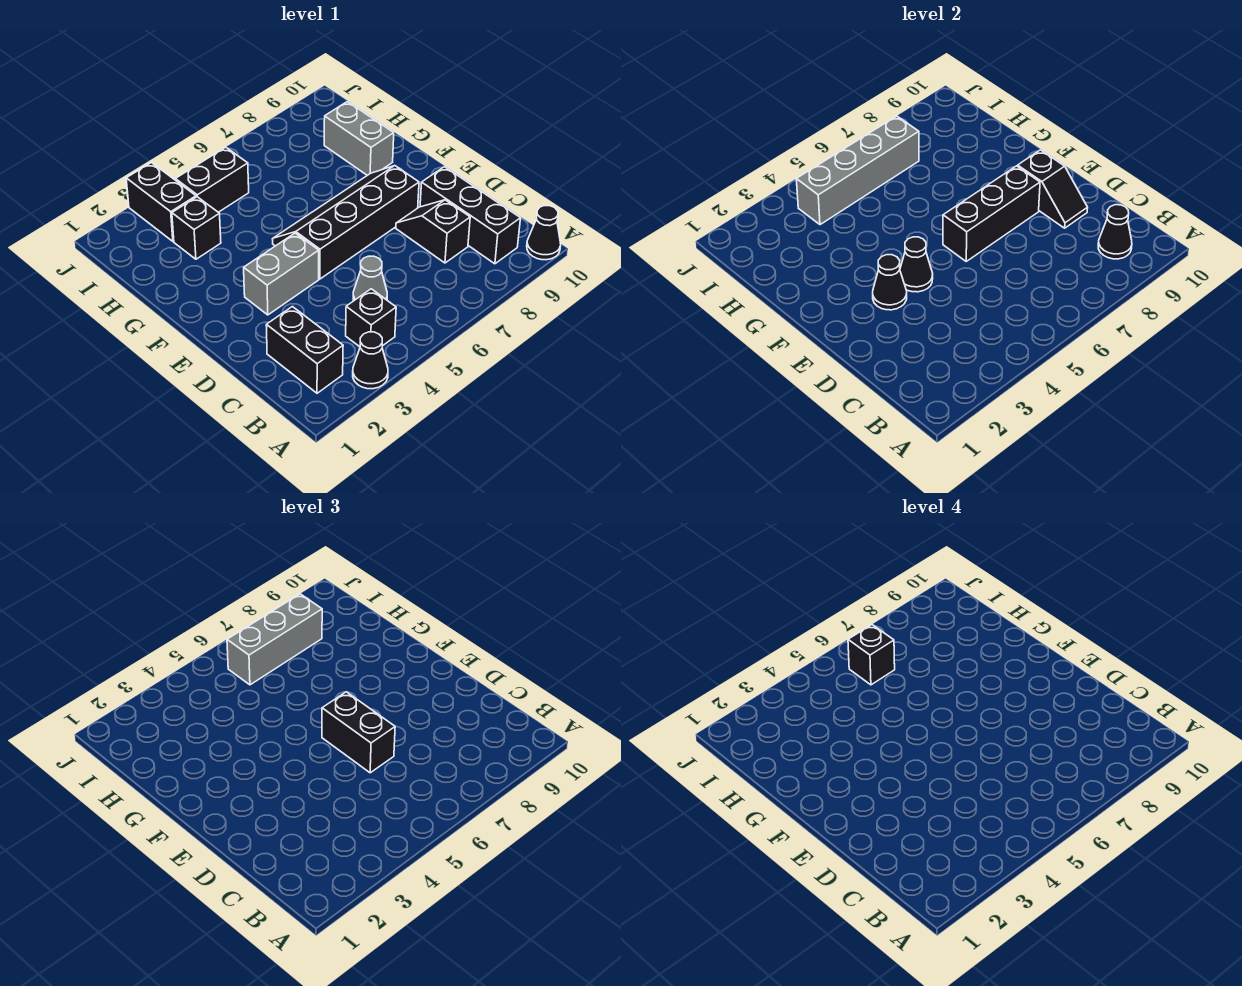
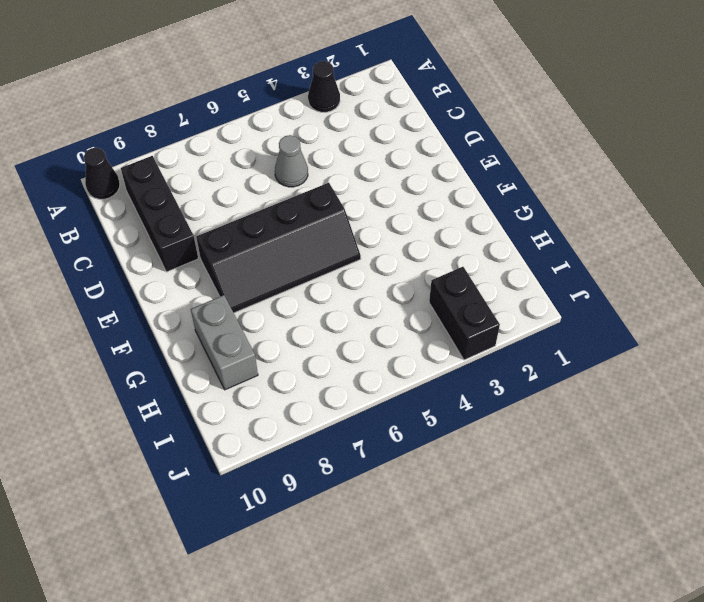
none -> black brick B2:C2 level 1
none -> black brick B4 level 1
none -> black slope C8:D8 level 1 top C

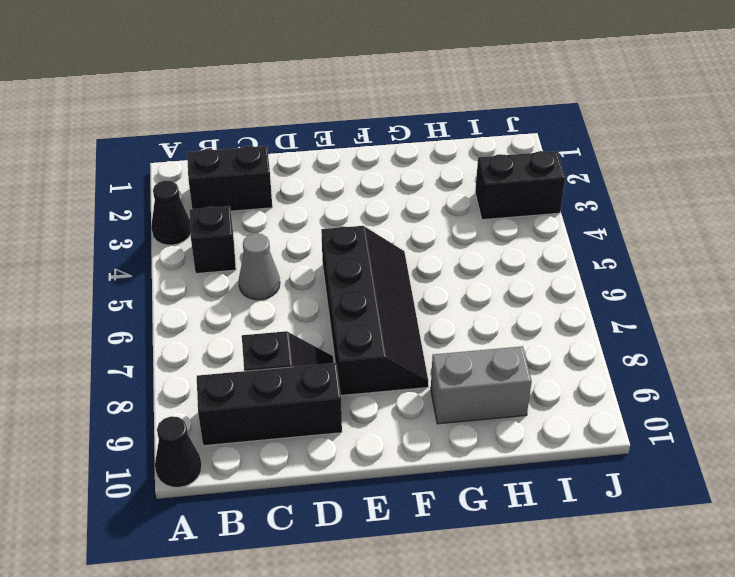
none -> grey brick E3:E4 level 1
none -> black brick H3 level 1
none -> black brick I4:I5 level 1

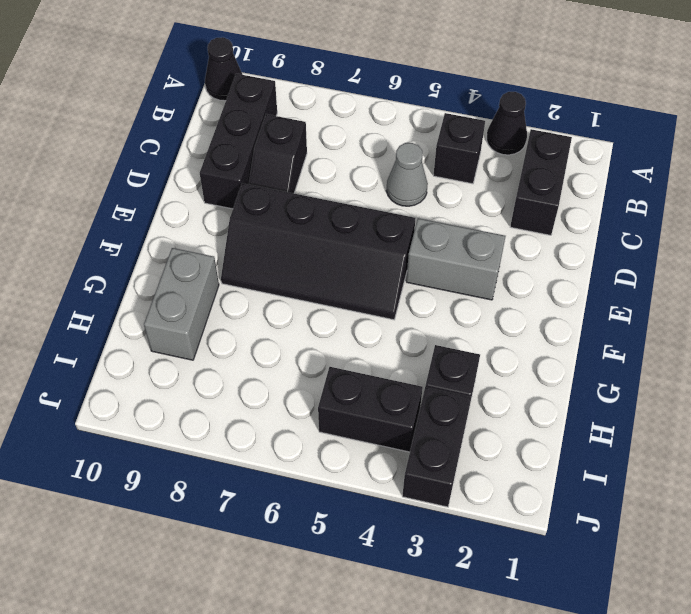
none -> black cone B9 level 2
none -> black slope D9:E9 level 2 top E
none -> black cone E3 level 2

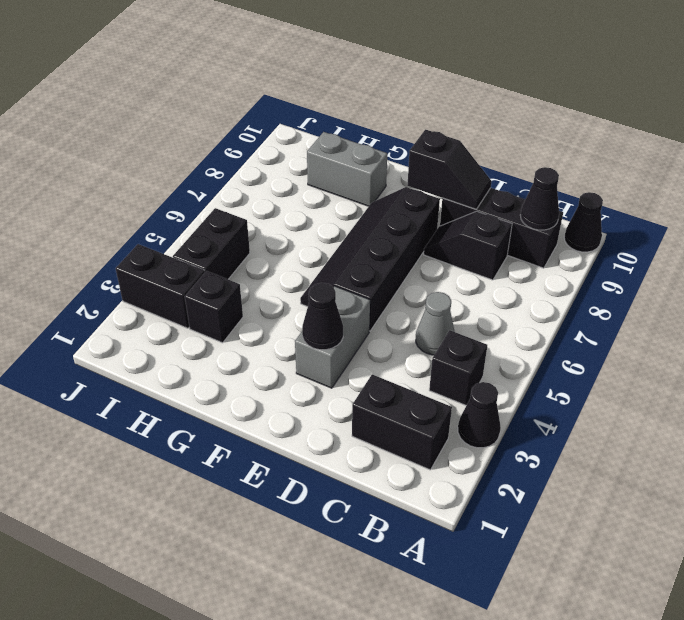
none -> black cone E4 level 2
none -> black brick E6:E8 level 2
none -> grey brick I4:I7 level 2

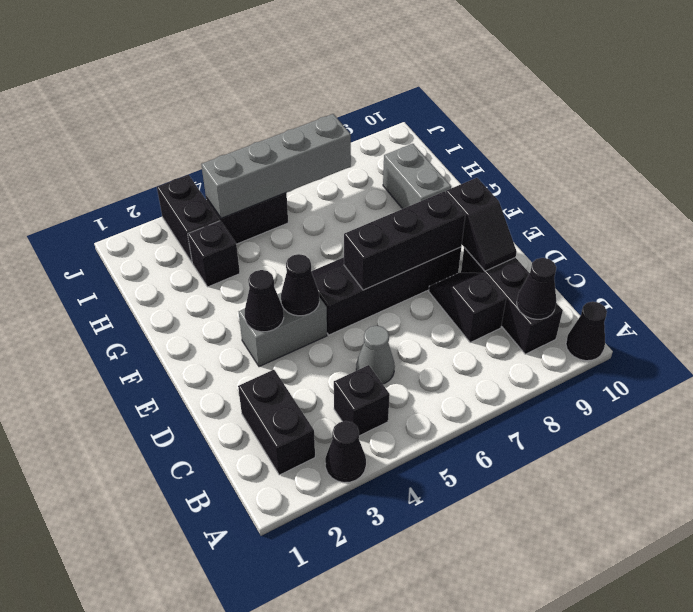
none -> black brick D6:E6 level 3
none -> grey brick I6:I8 level 3
none -> black brick I6 level 4

